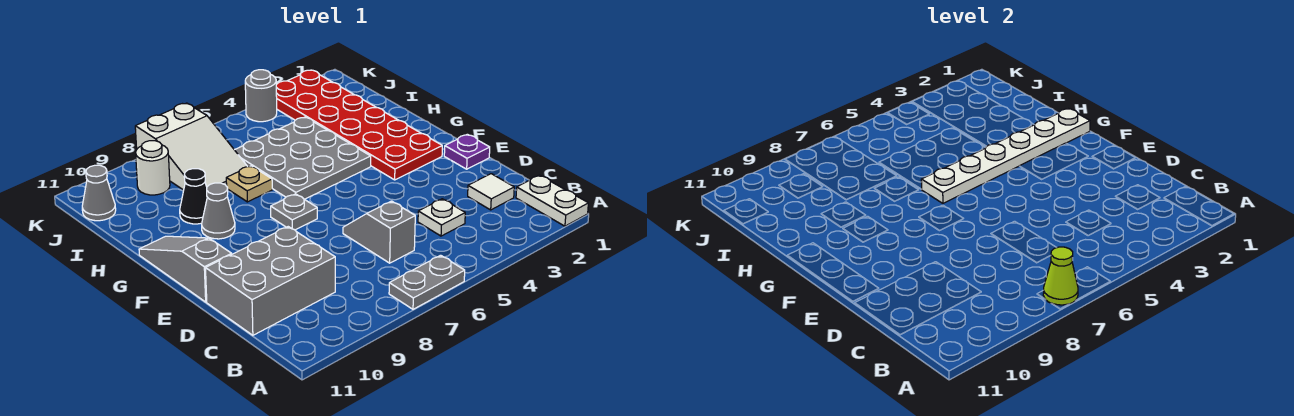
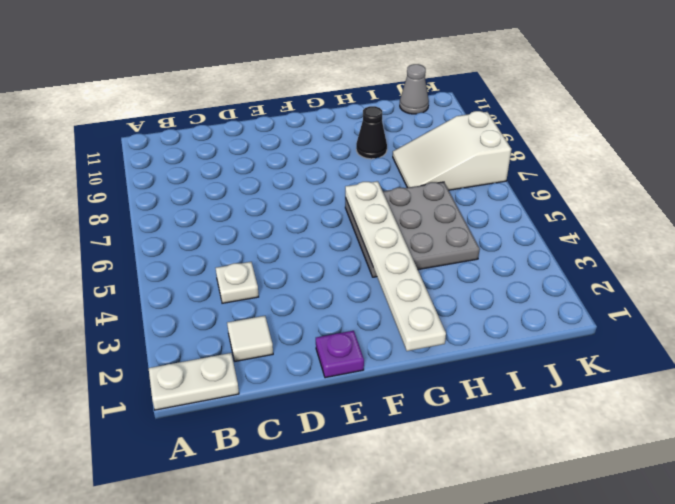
none -> grey plate A6:A7 level 1
none -> grey slope C6:D6 level 1 top C
none -> grey brick C9:D11 level 1

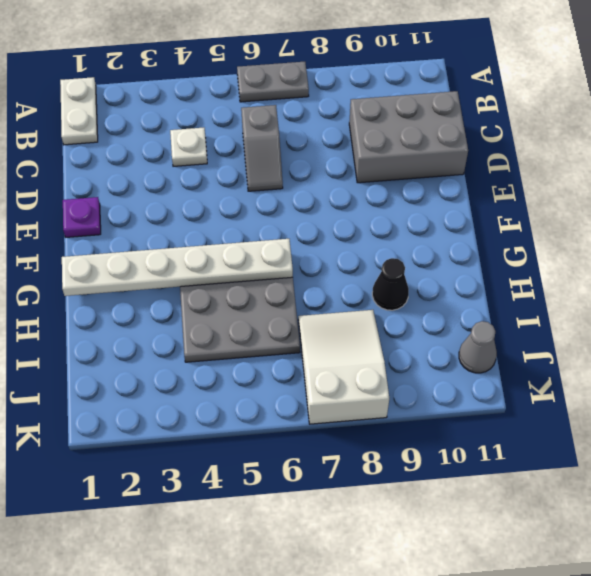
none -> white tile C2 level 1
none -> grey slope E11:G11 level 1 top E
none -> red plate F2:K3 level 1

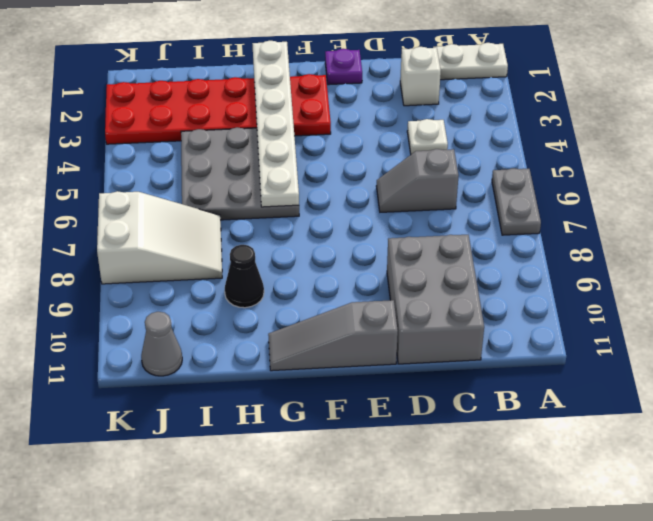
white brick C2 level 1 -> white tile C2 level 1
none -> grey plate F7 level 1
none -> grey cone G9 level 1
none -> tan plate H7 level 1

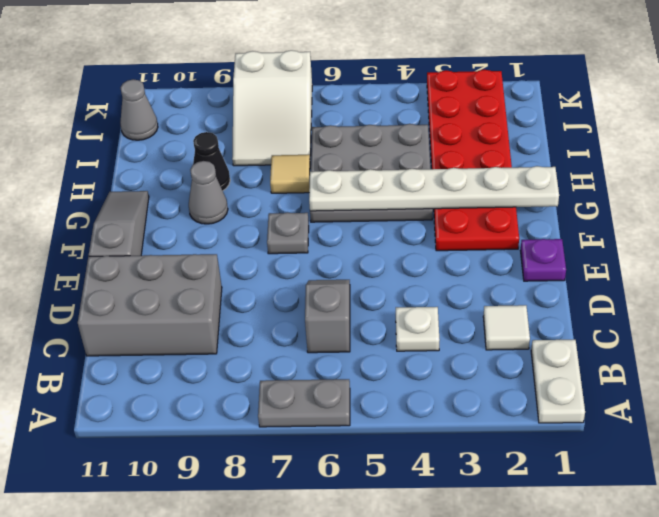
tan tile H7 level 1 -> tan plate H7 level 1
none -> white round brick J9 level 1
none -> grey round brick K4 level 1
none -> lime cone A7 level 2

